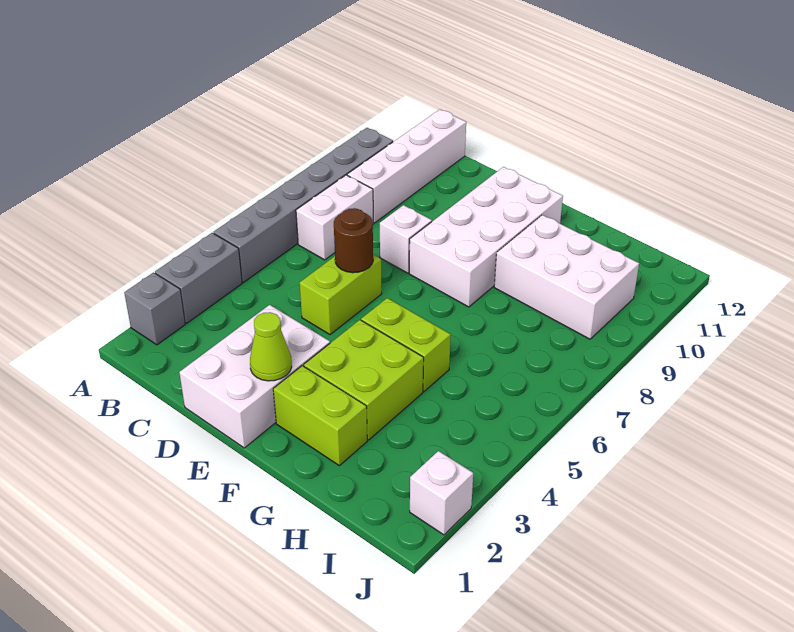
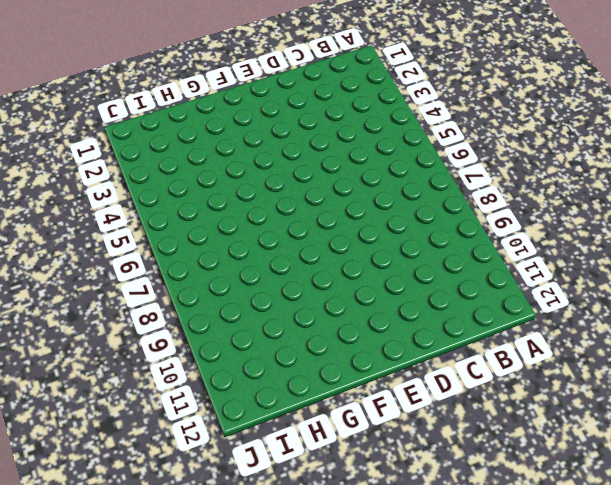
none -> grey brick A2 level 1
none -> grey brick A3:A4 level 1
none -> grey brick A5:A10 level 1

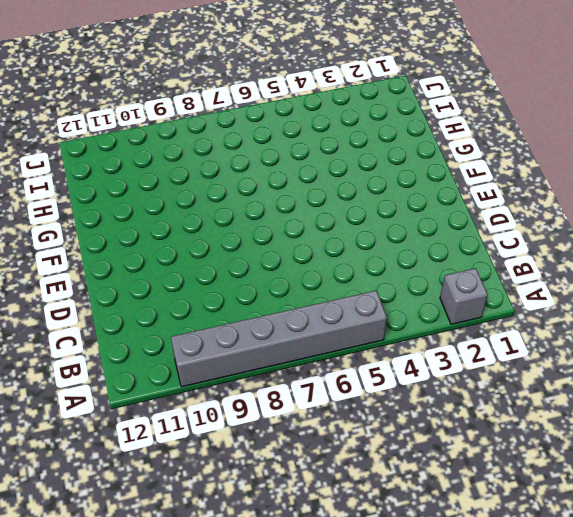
none -> grey brick A3:A4 level 1
none -> white brick B7:B8 level 1
none -> white brick B9:B12 level 1

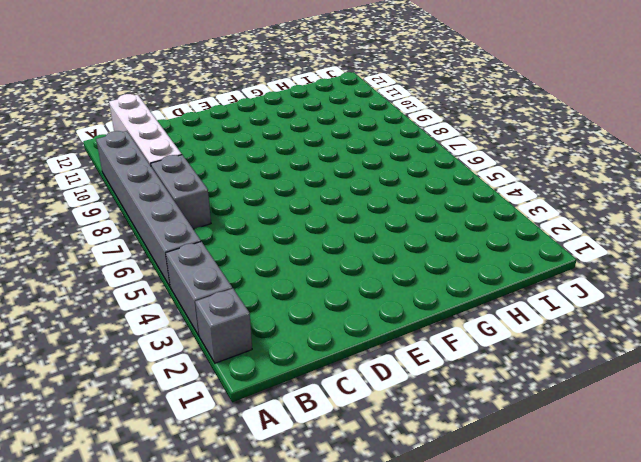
grey brick B7:B8 level 1 -> white brick B7:B8 level 1
none -> white brick D1:E3 level 1
none -> lime brick D5:D6 level 1
none -> white brick D8 level 1

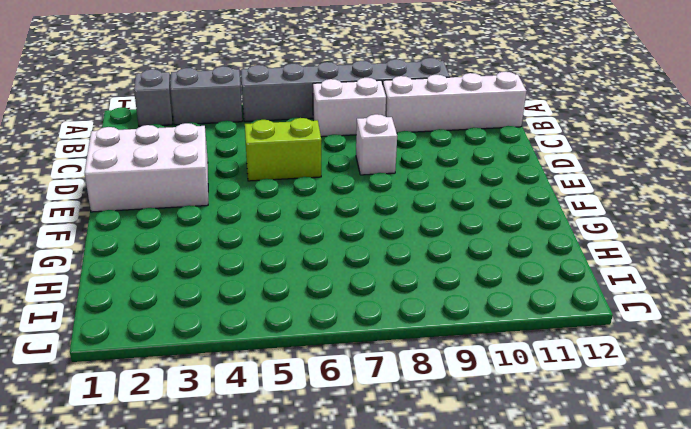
none -> white brick E8:F11 level 1
none -> lime brick F2:G2 level 1
none -> lime brick F3:G4 level 1

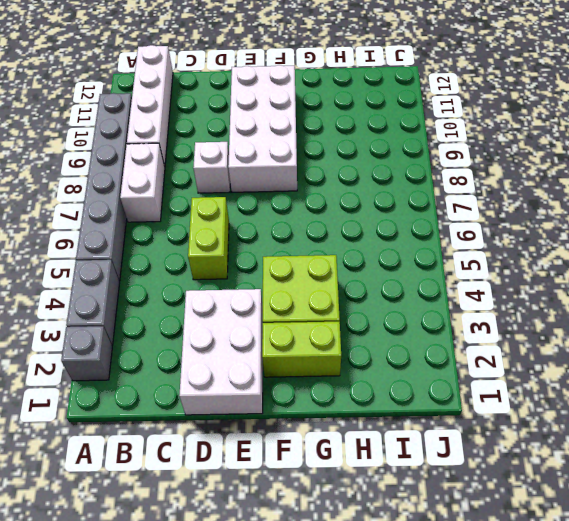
none -> lime brick F5:G5 level 1
none -> white brick G9:I10 level 1
none -> white brick J2 level 1

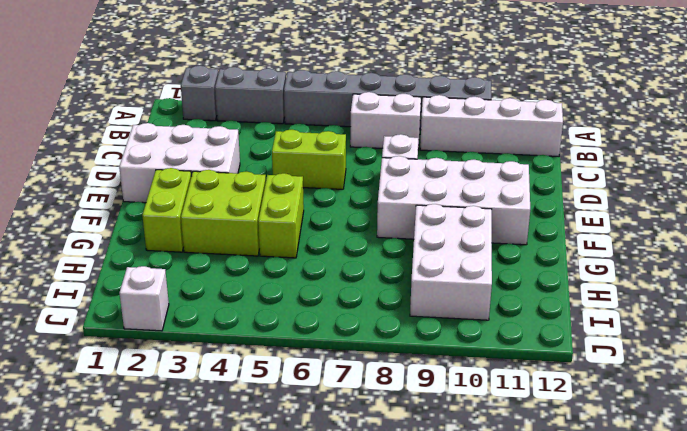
none -> brown round brick D6 level 2
none -> lime cone E2 level 2

